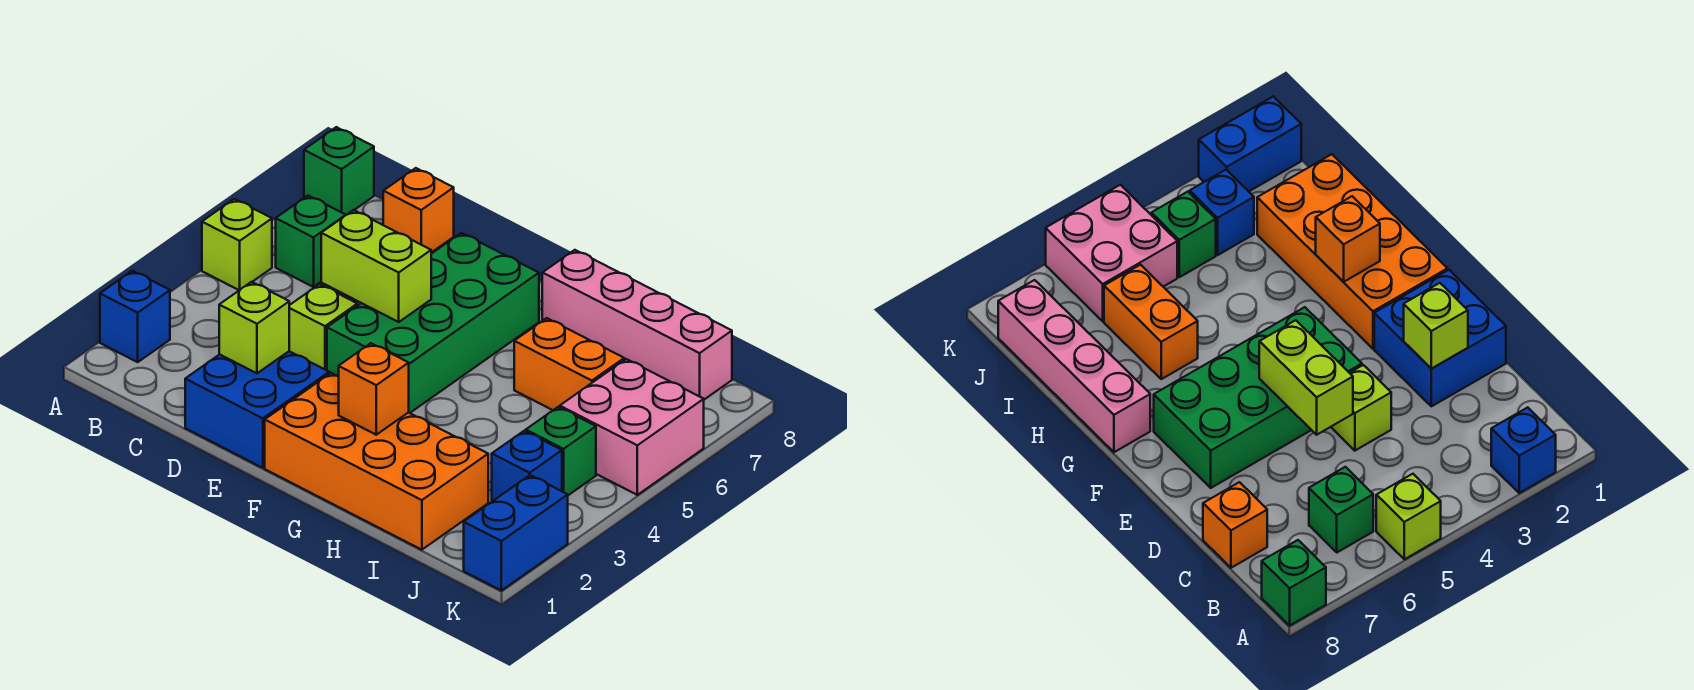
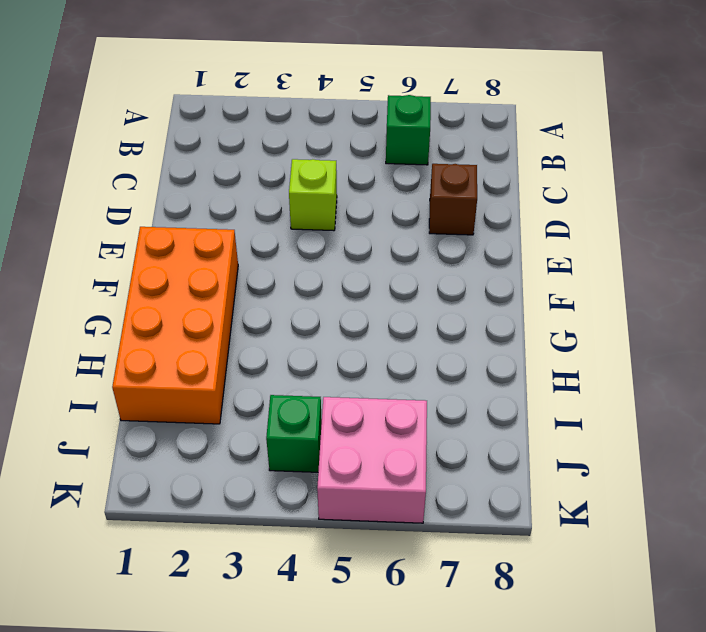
brown brick D7 level 1 -> none
none -> blue brick A2 level 1
none -> lime brick A5 level 1
none -> green brick A8 level 1

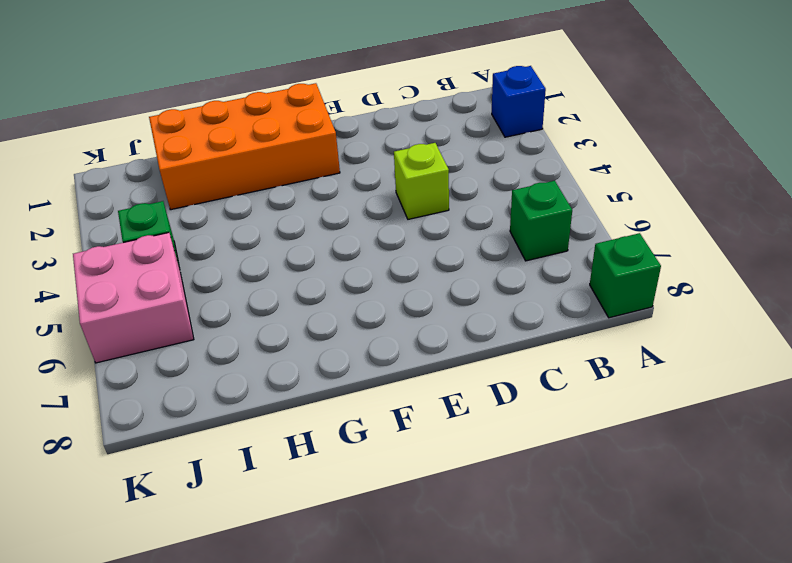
none -> lime brick A5 level 1
none -> orange brick C8 level 1
none -> blue brick D1:E2 level 1

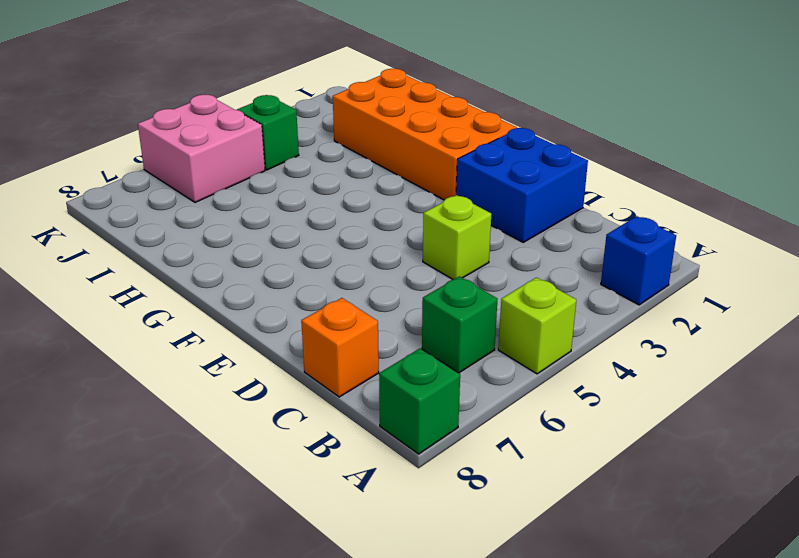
none -> green brick E4:F7 level 1
none -> pink brick G8:J8 level 1
none -> orange brick H6:I6 level 1

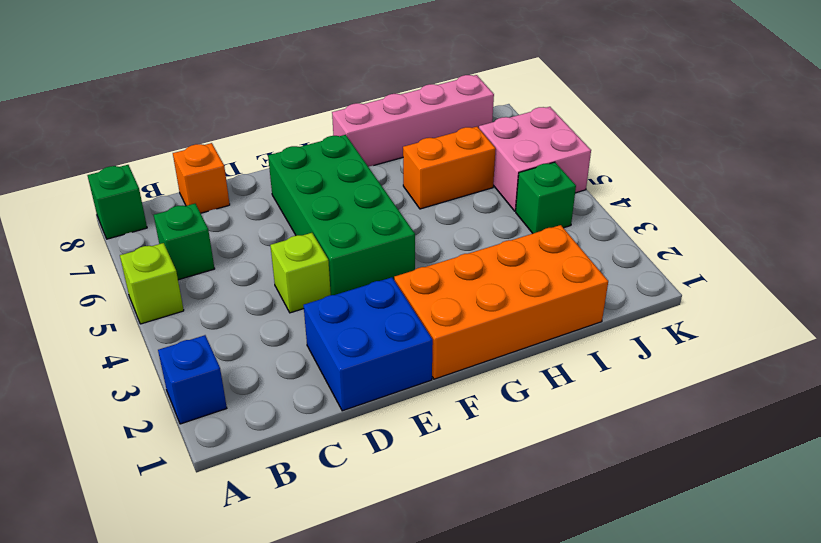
none -> blue brick J3 level 1
none -> blue brick K1:K2 level 1
none -> lime brick D2 level 2

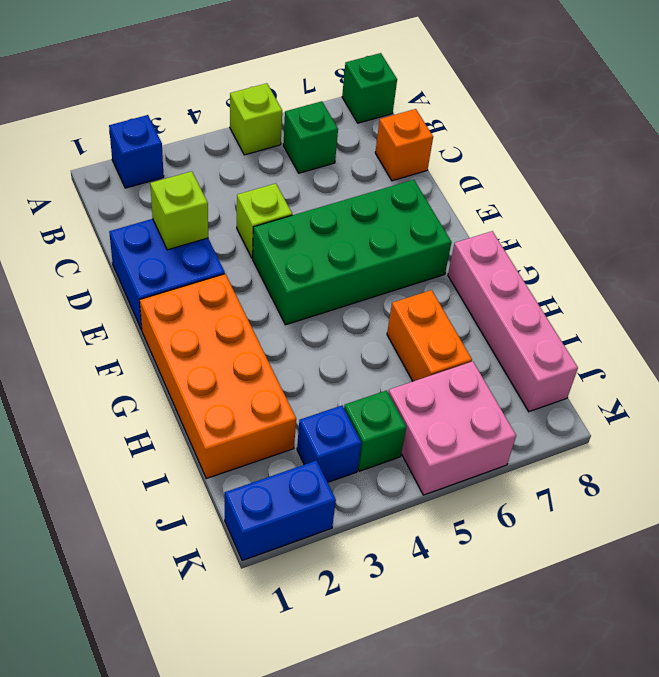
none -> lime brick D5:E5 level 2
none -> orange brick G2 level 2

